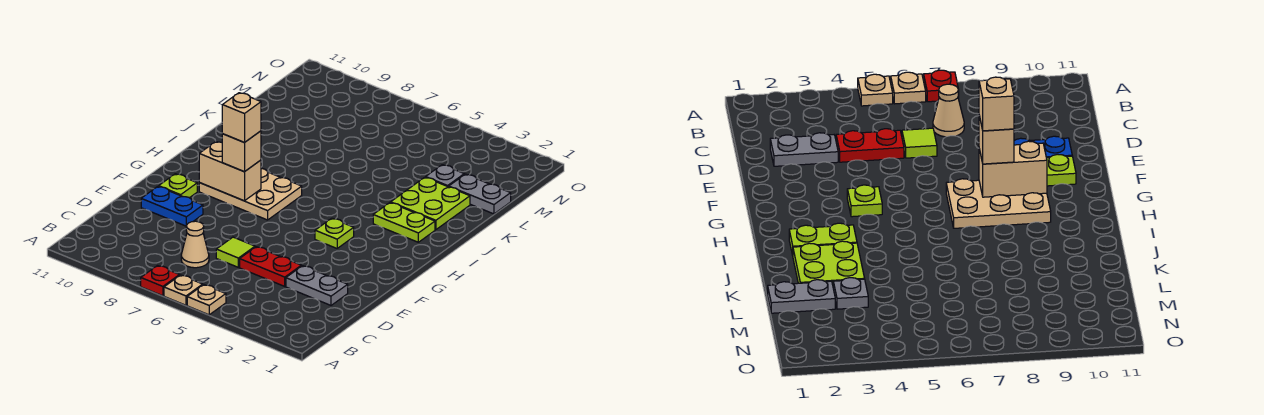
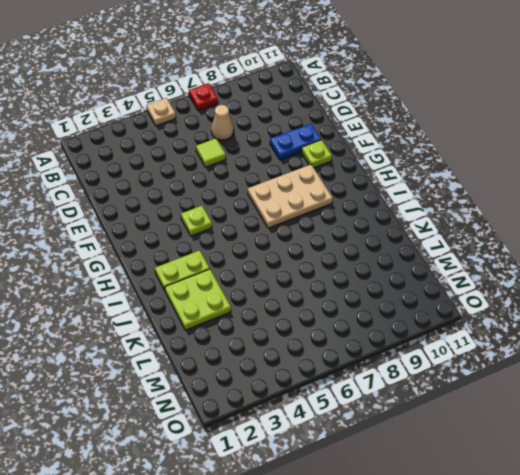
none -> tan plate A6 level 1
none -> grey plate D2:D3 level 1
none -> red plate D4:D5 level 1

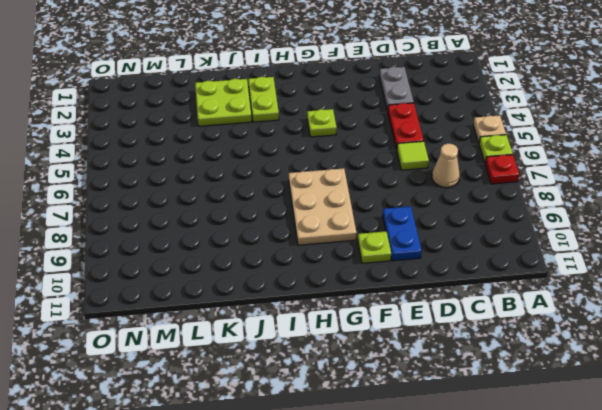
lime plate A6 level 1 -> tan plate A6 level 1
none -> grey plate L1:L2 level 1
none -> grey plate L3 level 1
none -> tan brick G8:G9 level 2

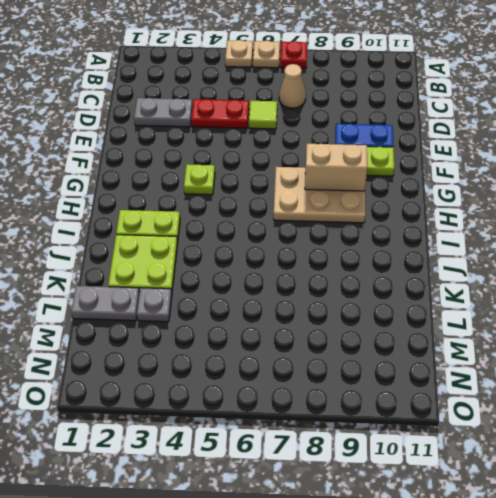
none -> tan brick G8 level 3
none -> tan brick G8 level 4

